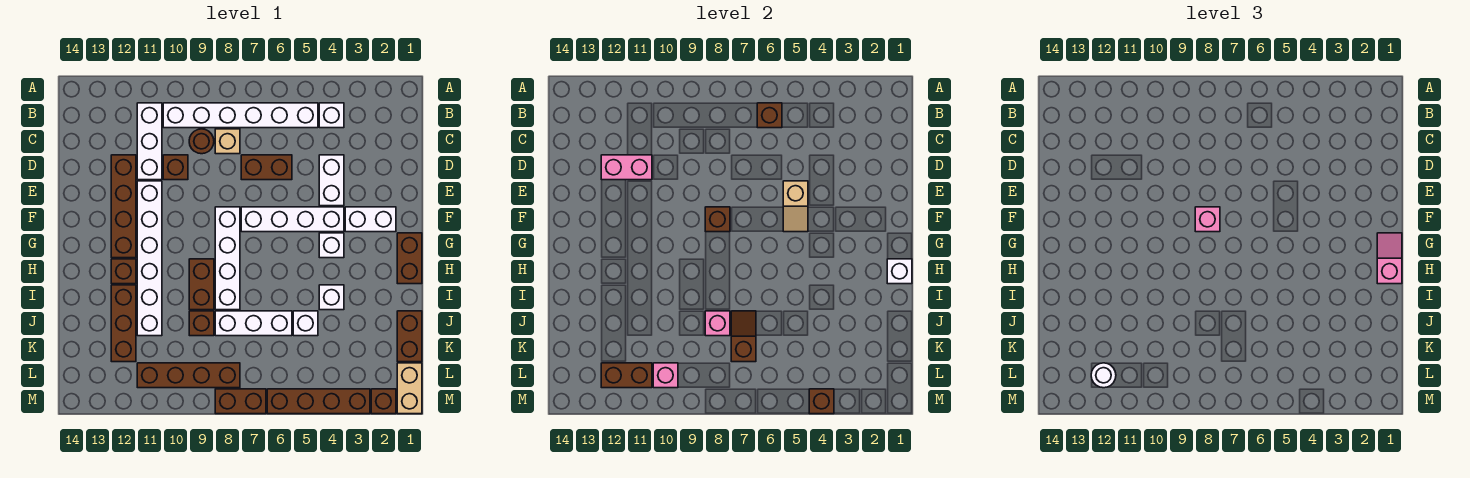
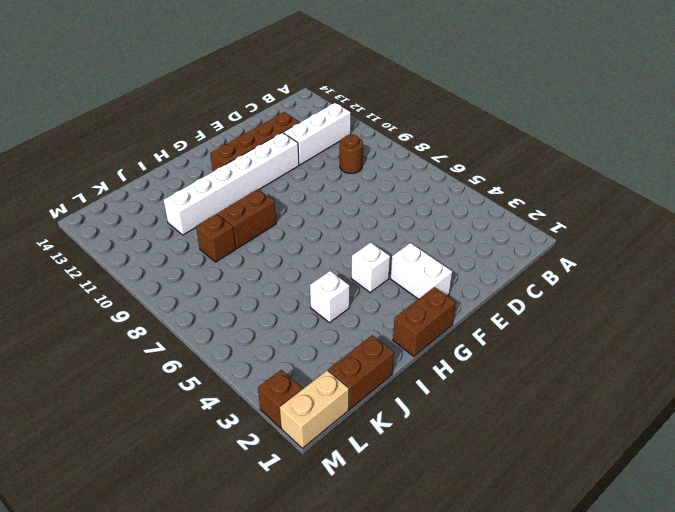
none -> white brick B4 level 1
none -> white brick B5:B10 level 1
none -> tan brick C8 level 1
none -> white brick D4:E4 level 1

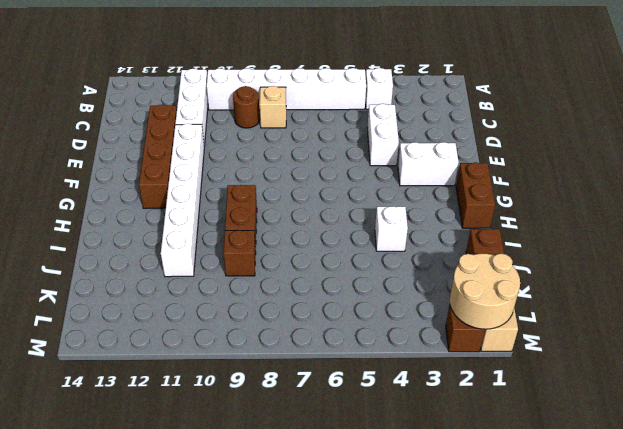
tan round brick L1:M2 level 2 -> none
none -> brown brick D6:D7 level 1
none -> brown brick D10 level 1
none -> white brick F4:F7 level 1
none -> white brick F8:I8 level 1

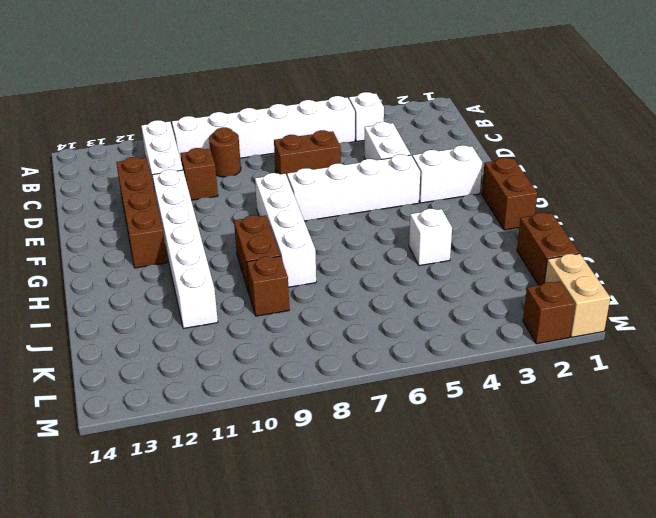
none -> tan brick C8 level 1
none -> white brick G4 level 1
none -> brown brick H12 level 1
none -> brown brick I12:K12 level 1

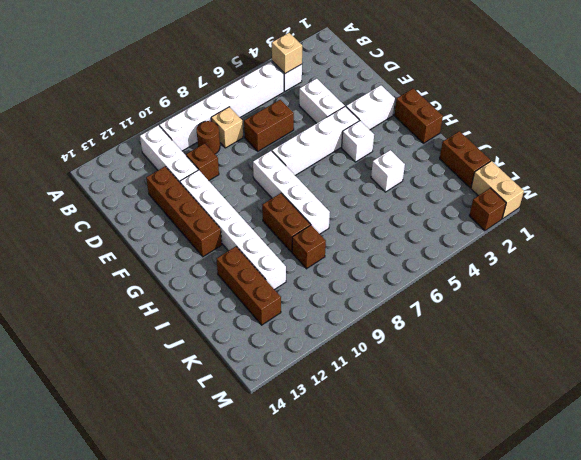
tan brick B4 level 2 -> none
none -> brown brick H12 level 1
none -> white brick J5 level 1
none -> white brick J6:J8 level 1
none -> brown brick L8:L11 level 1

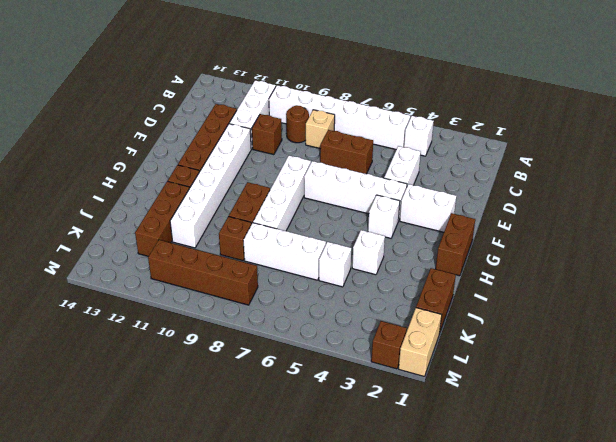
none -> brown brick M3:M6 level 1
none -> brown brick M7:M8 level 1
none -> brown brick B6 level 2
none -> pink brick D11:D12 level 2

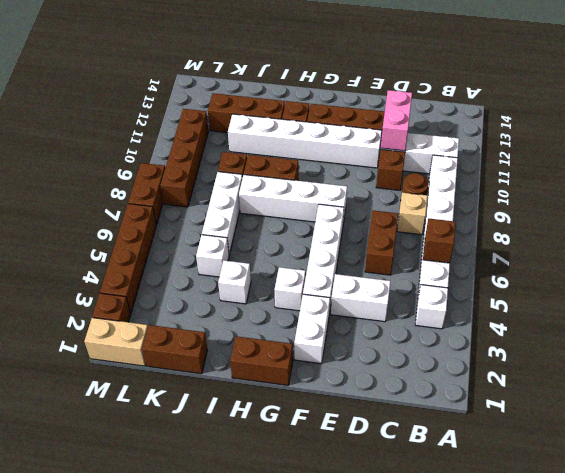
none -> tan slope E5:F5 level 2 top E
none -> brown brick F8 level 2
none -> white brick H1 level 2
none -> brown slope J7:K7 level 2 top K

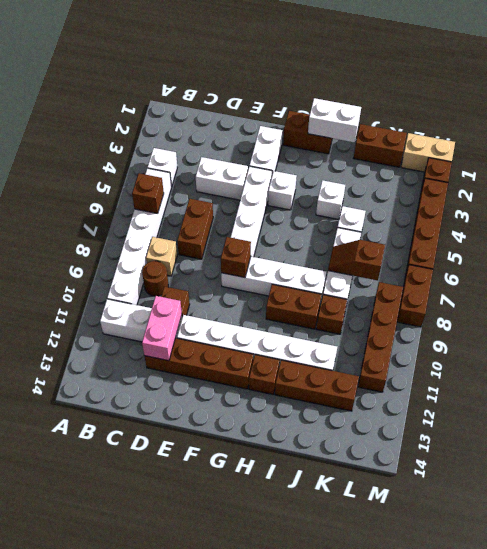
white brick H1:I1 level 2 -> white brick H1 level 2
none -> tan slope E5:F5 level 2 top E
none -> pink brick J8 level 2
none -> pink brick L10 level 2
none -> brown brick L11:L12 level 2

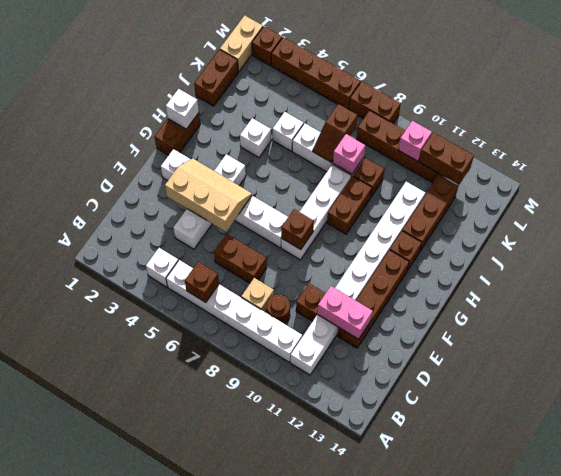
tan slope E3:F5 level 2 top E -> tan slope E5:F5 level 2 top E
none -> brown brick M4 level 2
none -> pink brick F8 level 3
none -> pink slope G1:H1 level 3 top H
none -> white round brick L12 level 3

